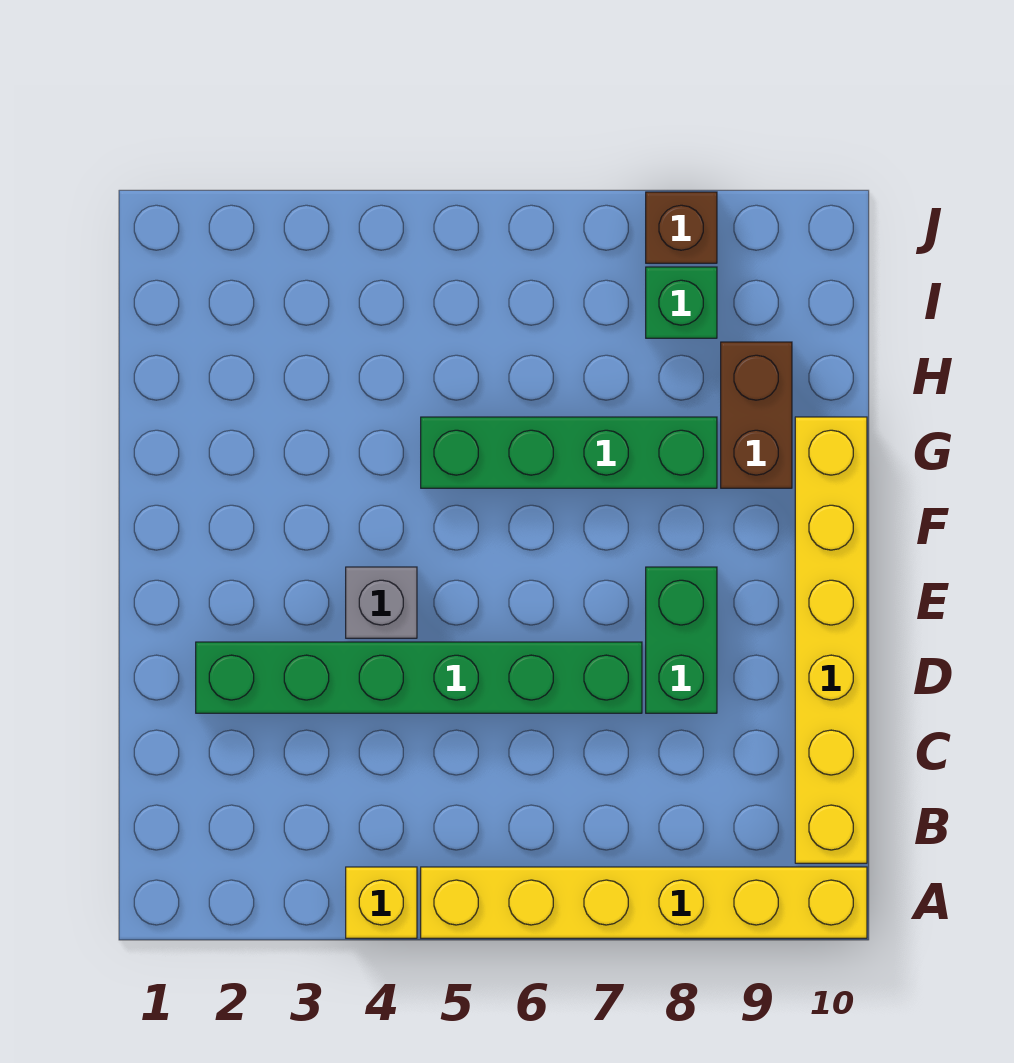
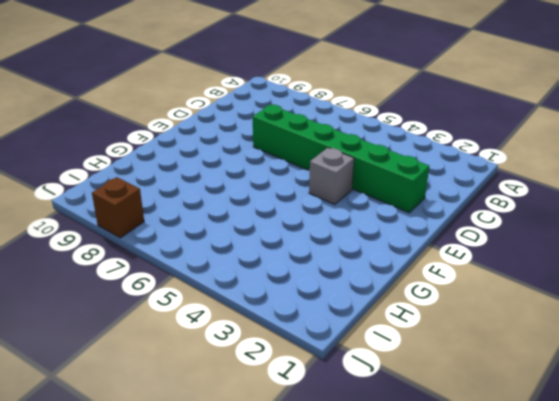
none -> yellow brick A4 level 1
none -> yellow brick A5:A10 level 1

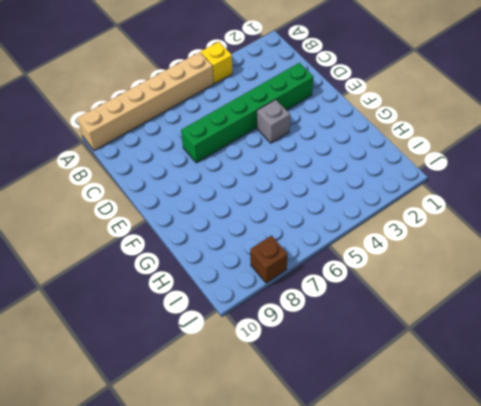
tan brick A5:A10 level 1 -> yellow brick A5:A10 level 1
none -> yellow brick B10:G10 level 1
none -> green brick D8:E8 level 1

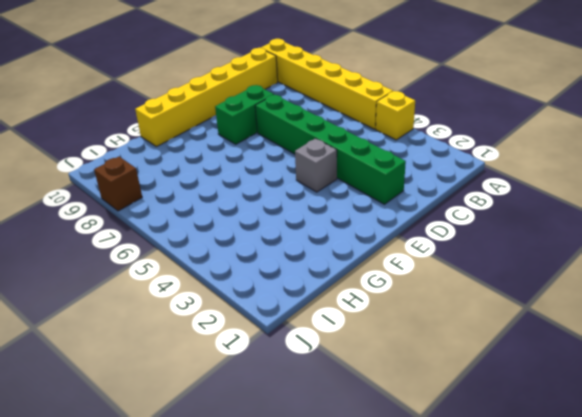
none -> green brick G5:G8 level 1
none -> brown brick G9:H9 level 1

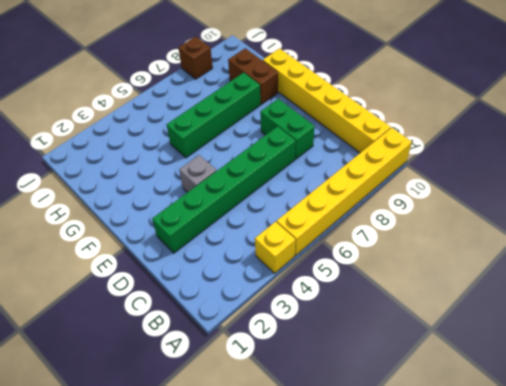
none -> green brick I8 level 1

